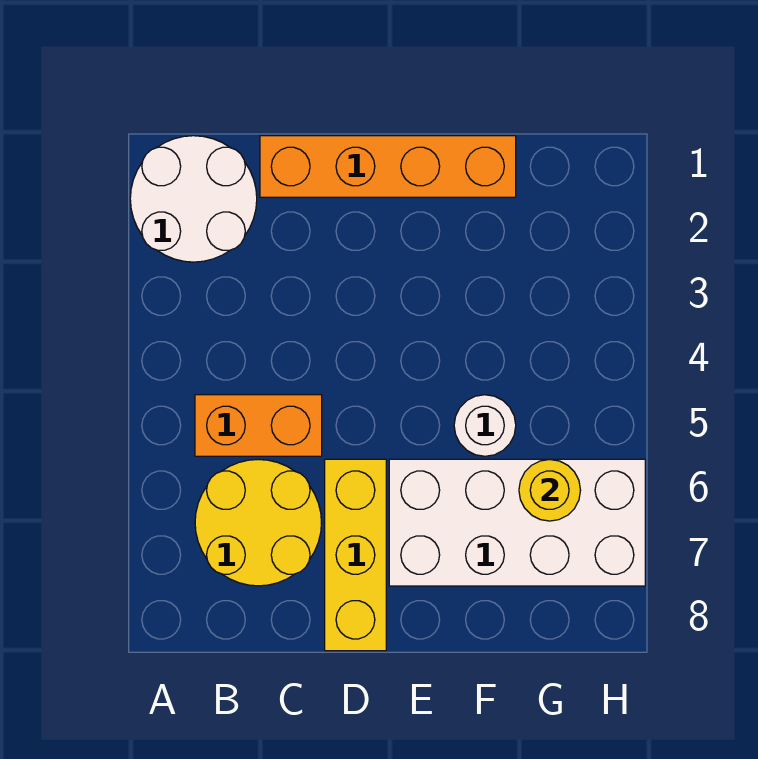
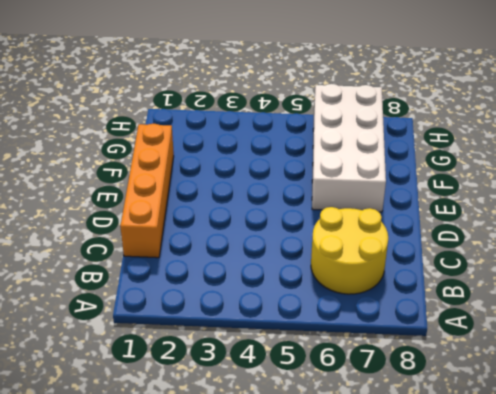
none -> white round brick A1:B2 level 1
none -> orange brick B5:C5 level 1

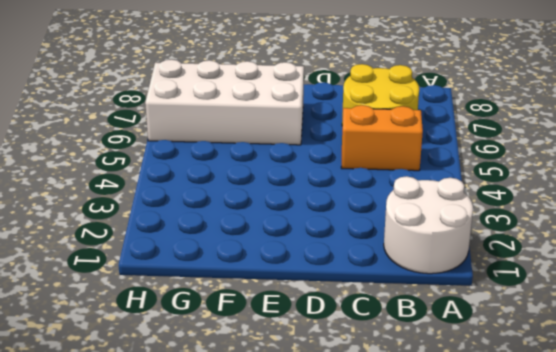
none -> orange brick C1:F1 level 1
none -> yellow brick D6:D8 level 1

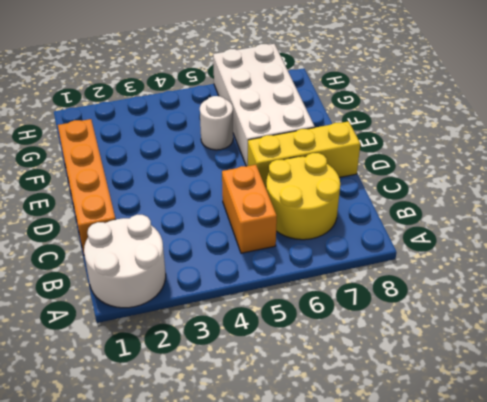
none -> yellow round brick G6 level 2

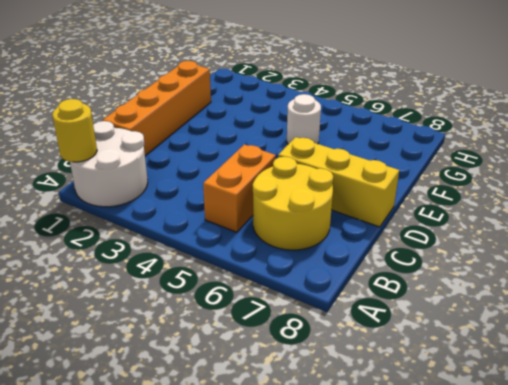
yellow round brick A1 level 2 -> yellow round brick G6 level 2
none -> white brick E6:H7 level 1

